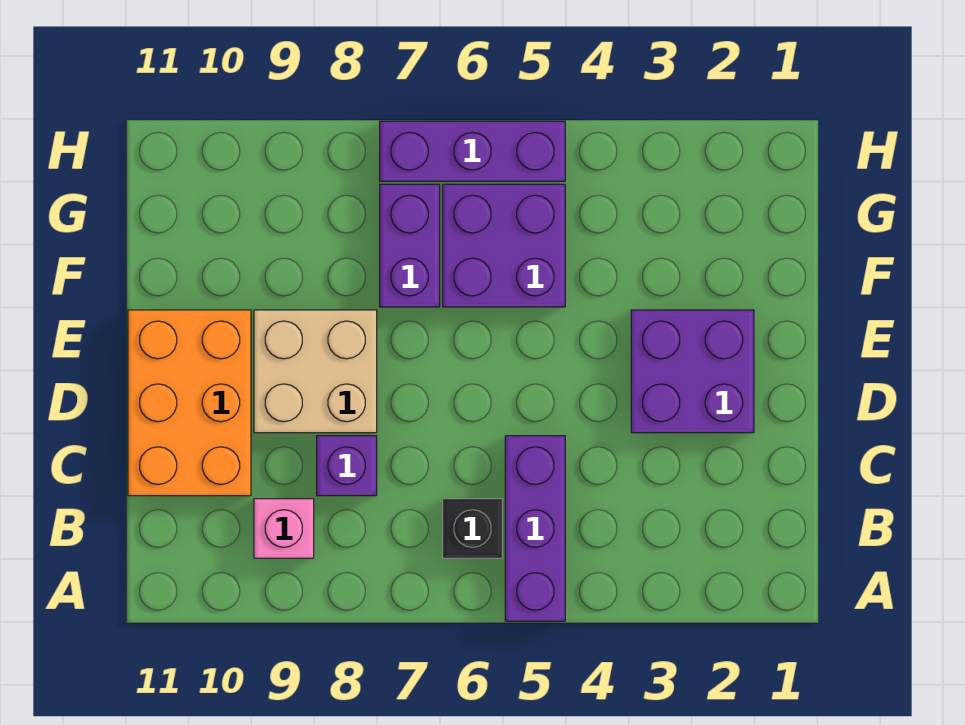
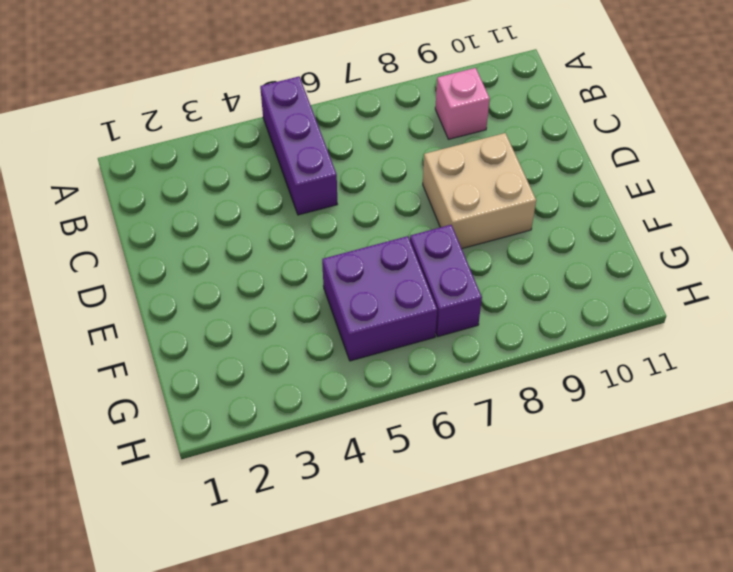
none -> black brick B6 level 1
none -> purple brick C8 level 1

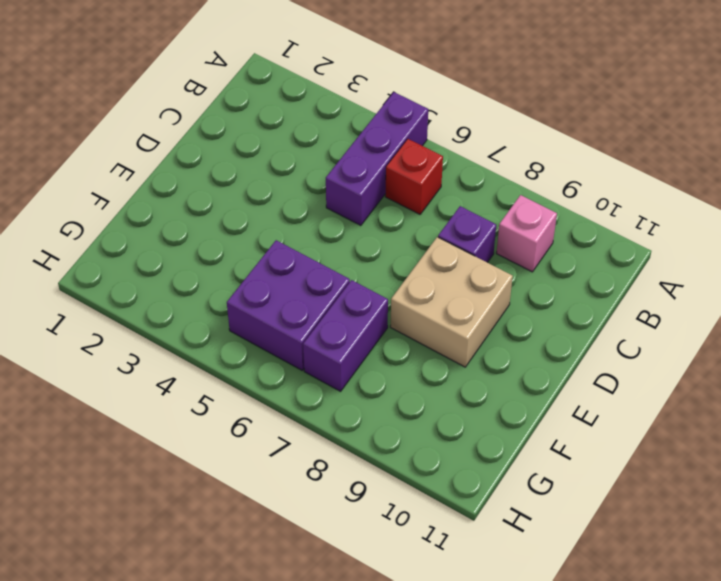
red brick B6 level 1 -> black brick B6 level 1
none -> orange brick C10:E11 level 1
none -> purple brick D2:E3 level 1

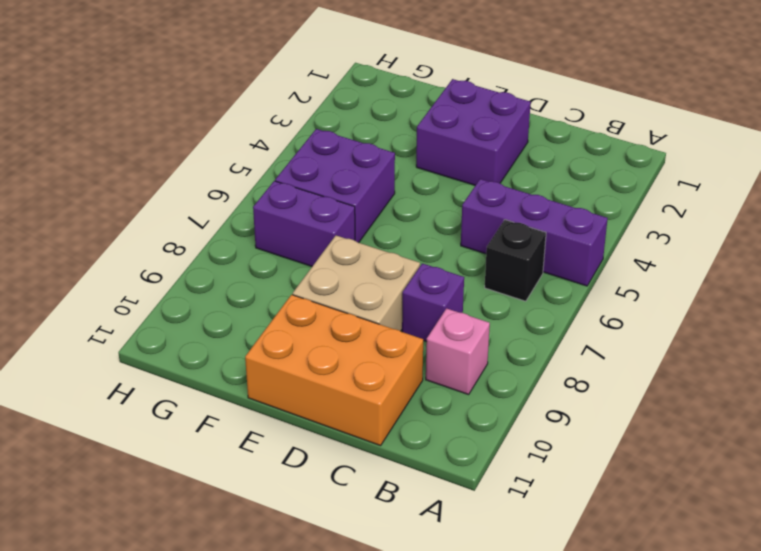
none -> purple brick H5:H7 level 1

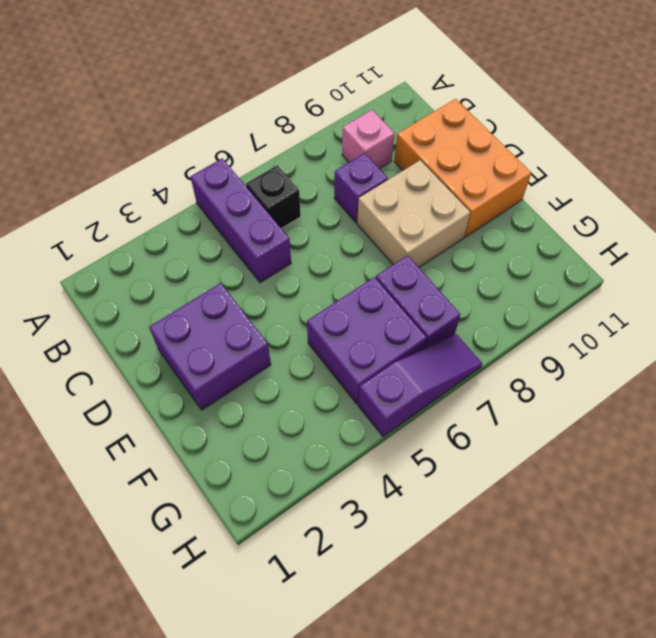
purple slope H5:H7 level 1 top 5 -> purple brick H5:H7 level 1

